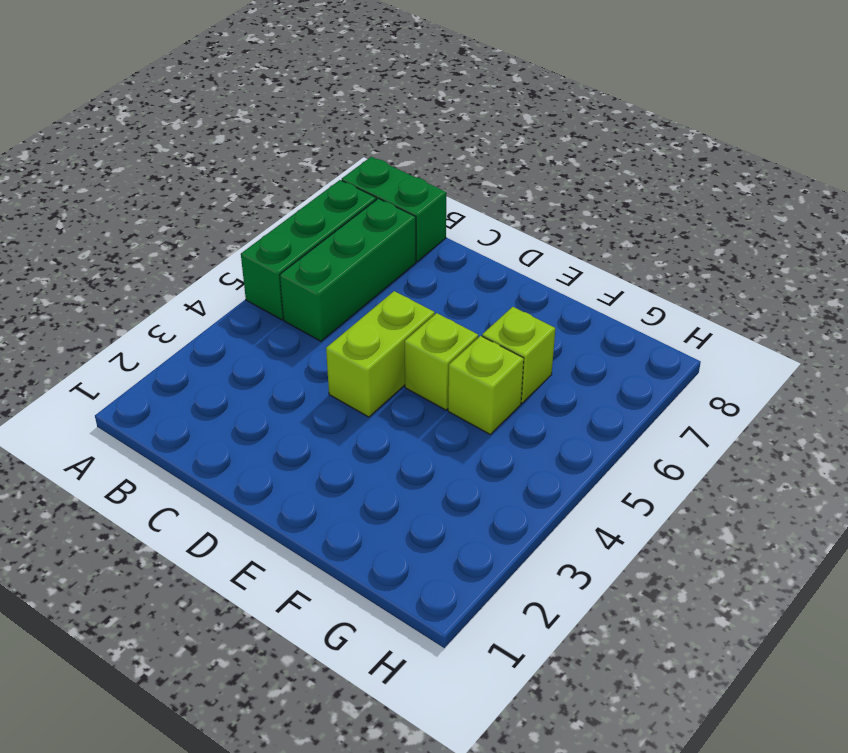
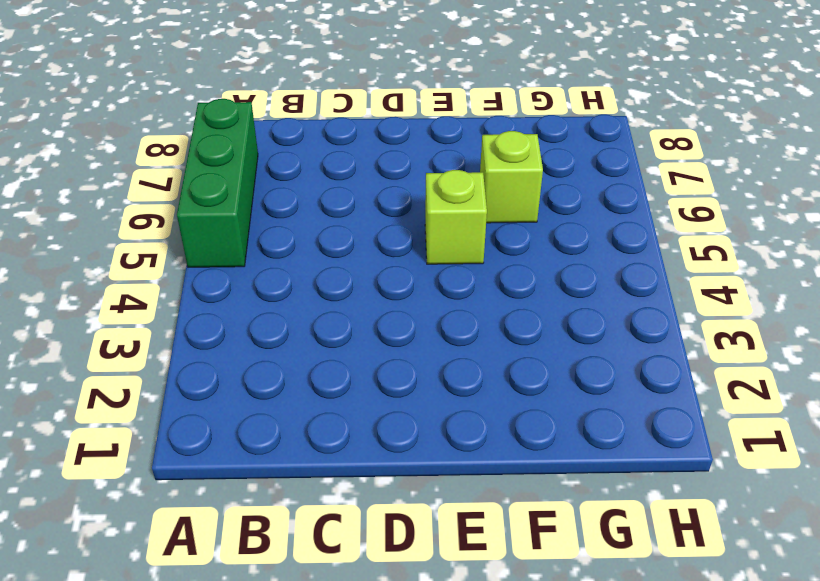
none -> green brick A8:B8 level 1
none -> green brick B5:B7 level 1

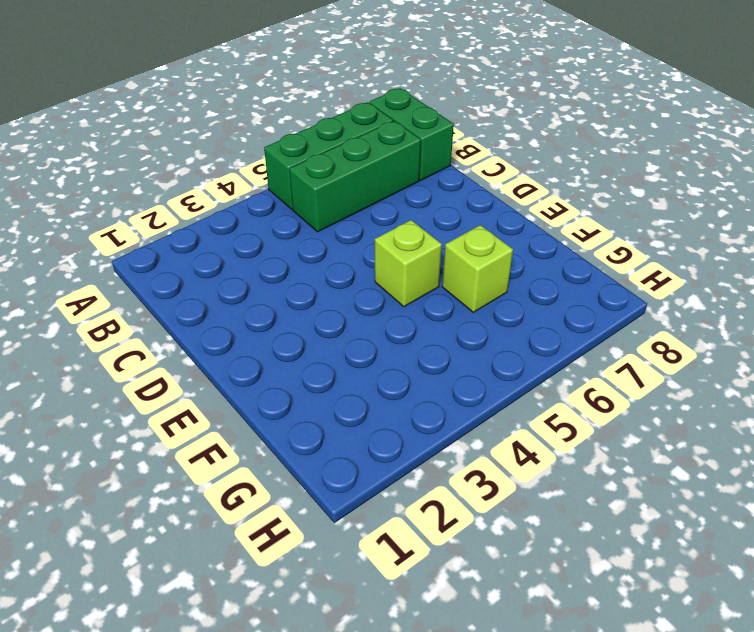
none -> lime brick D4:D5 level 1
none -> lime brick F5 level 1

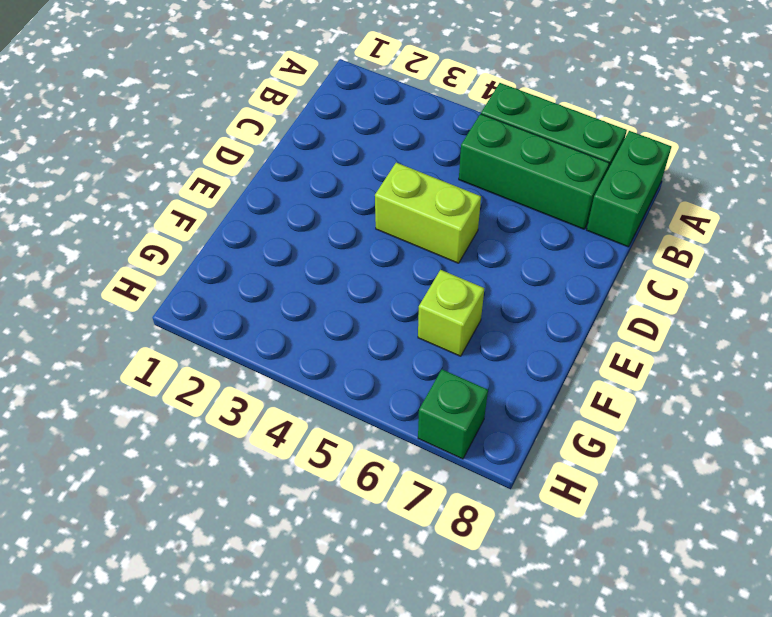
green brick H7 level 1 -> none
none -> lime brick E5 level 1
none -> lime brick F5 level 1

